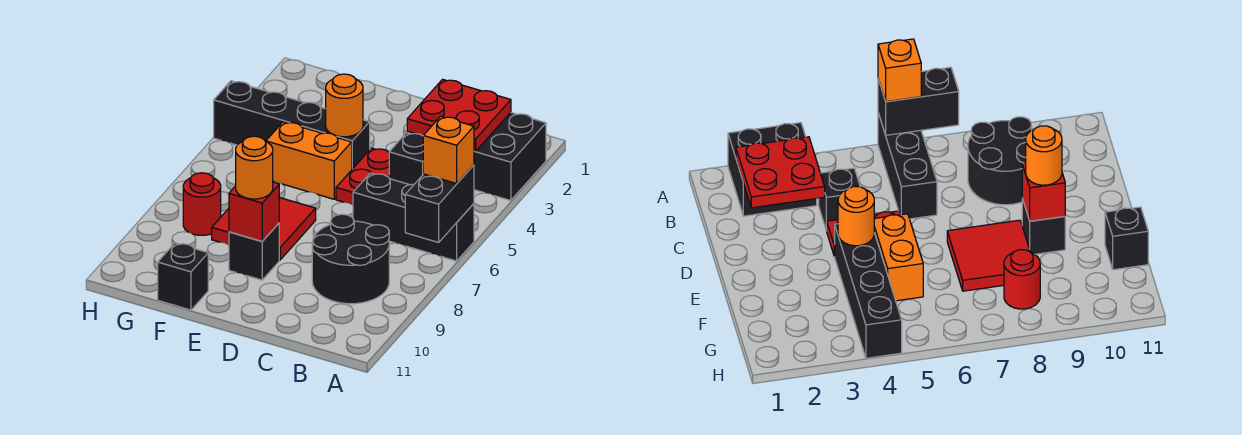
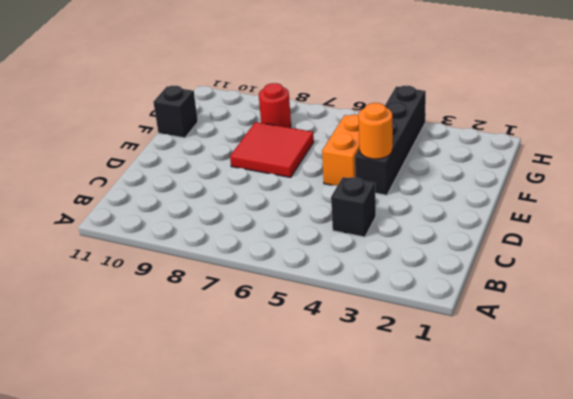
none -> black brick A2:B3 level 1
none -> black brick A6:C6 level 1
none -> black round brick B8:C9 level 1

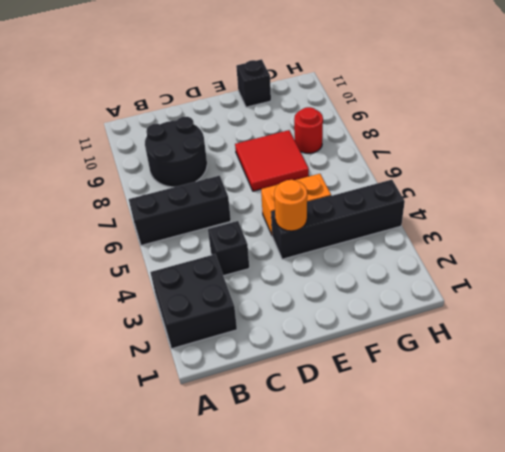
none -> red plate D4:D5 level 1
none -> black brick E9 level 1
none -> black brick A6:A7 level 2

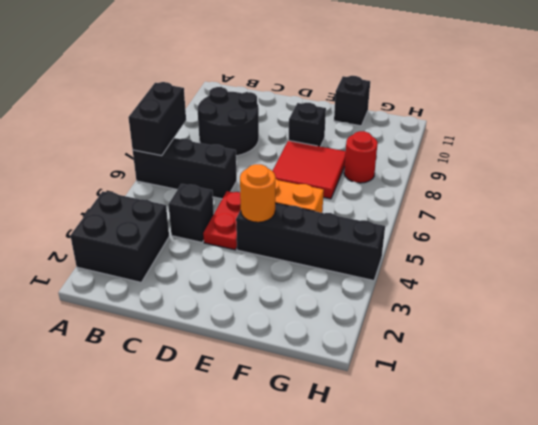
none -> red plate B2:C3 level 2
none -> red brick E9 level 2
none -> orange brick A6 level 3

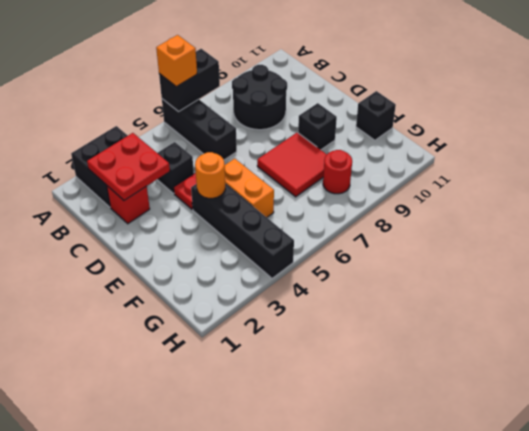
red brick C2 level 1 -> red brick E9 level 2
none -> orange round brick E9 level 3

